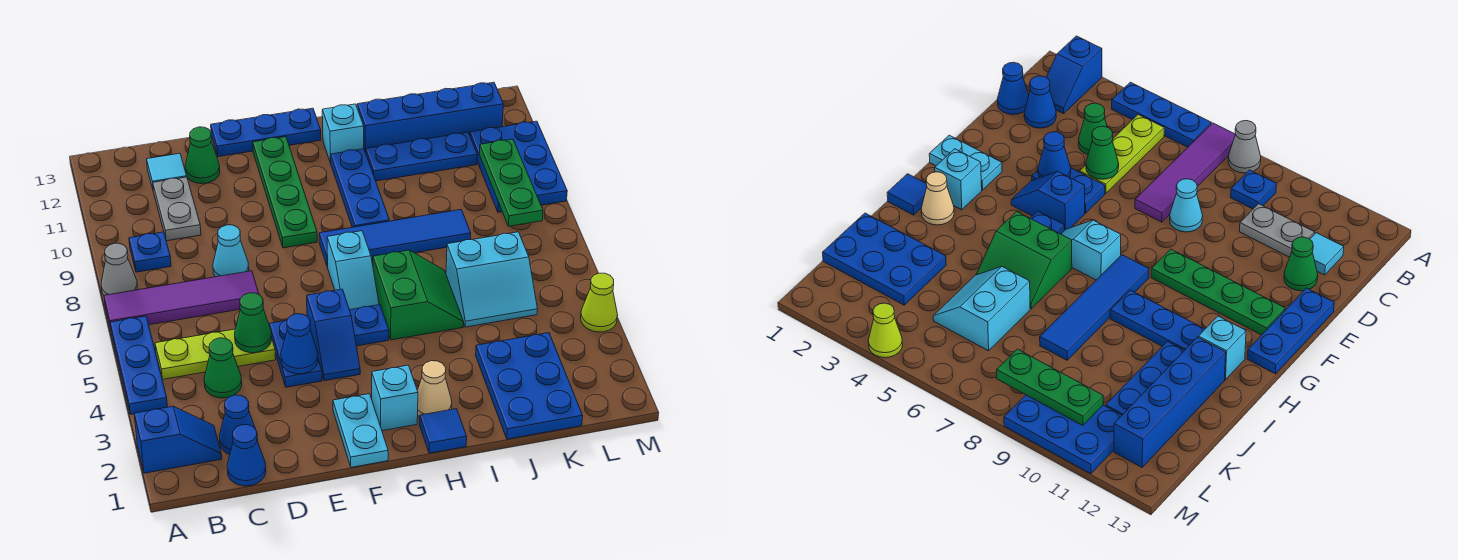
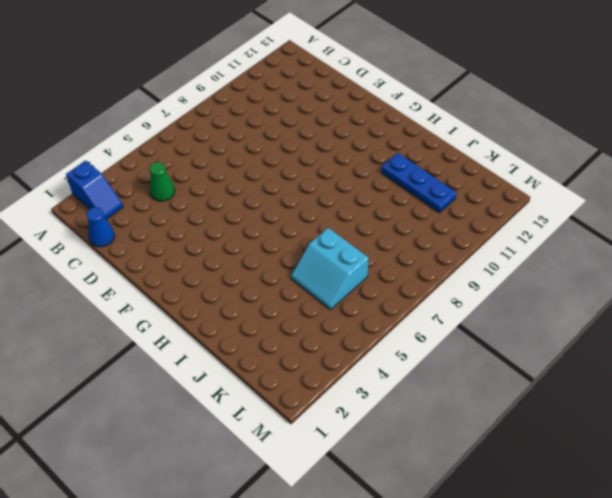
none -> blue plate A4:A6 level 1
none -> purple tile A7:D7 level 1
none -> grey cone A8 level 1
none -> lime plate B5:D5 level 1

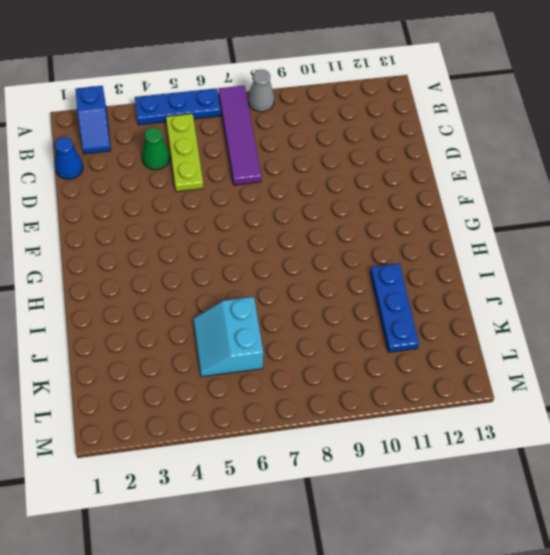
none -> blue plate B9 level 1
none -> blue cone C2 level 1
none -> grey plate C10:C11 level 1
none -> cyan tile C12 level 1

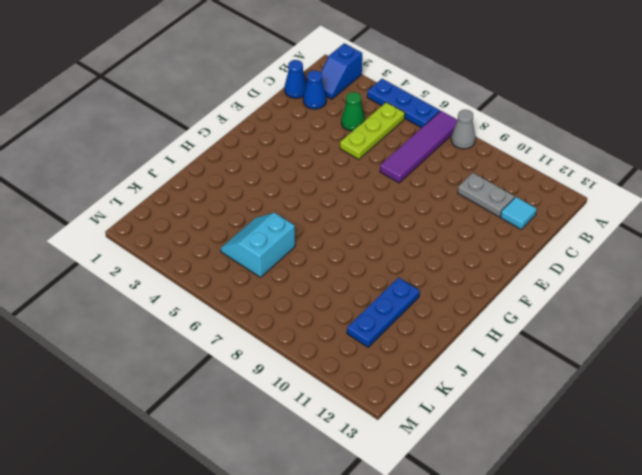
none -> blue plate B9 level 1
none -> cyan cone D8 level 1
none -> green cone D12 level 1
none -> blue plate E4:E5 level 1

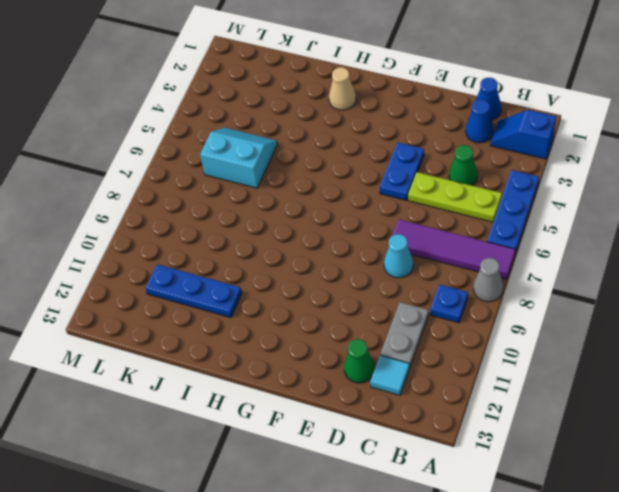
none -> blue plate E13:G13 level 1
none -> cyan plate F1:F2 level 1
none -> blue slope F4:F5 level 1 top 5
none -> green plate F9:F12 level 1

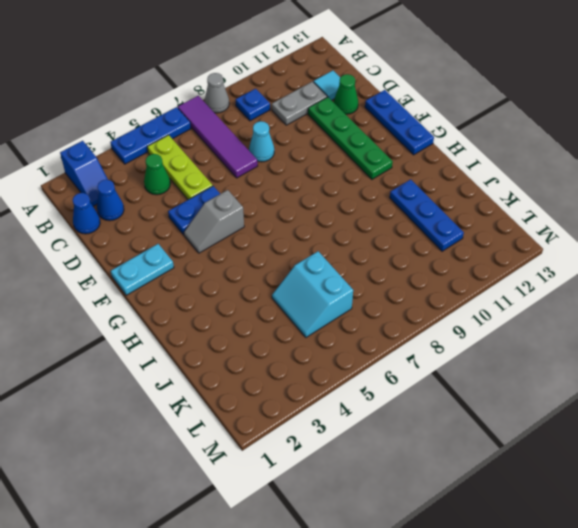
green plate D11:G11 level 1 -> green plate F9:F12 level 1
grey slope F4:F5 level 1 top 5 -> blue slope F4:F5 level 1 top 5
none -> cyan brick G2 level 1
none -> blue plate G5 level 1
none -> cyan slope G6:G7 level 1 top 7
none -> blue tile G8:J8 level 1

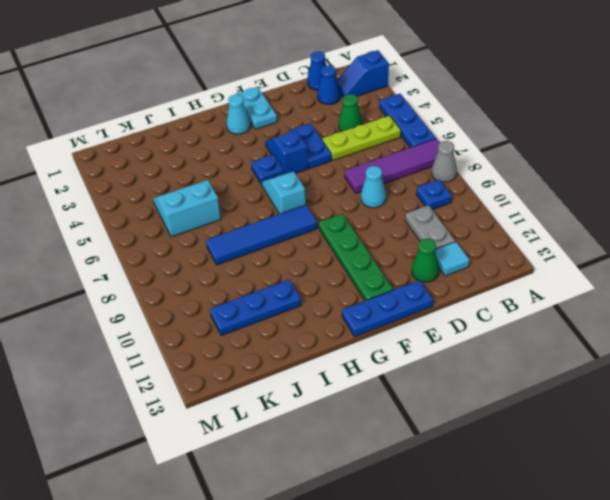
cyan cone G2 level 1 -> cyan brick G2 level 1
none -> blue tile H1 level 1
none -> tan cone H2 level 1
none -> green slope H5:I6 level 1 top H
none -> blue plate H9:H11 level 1

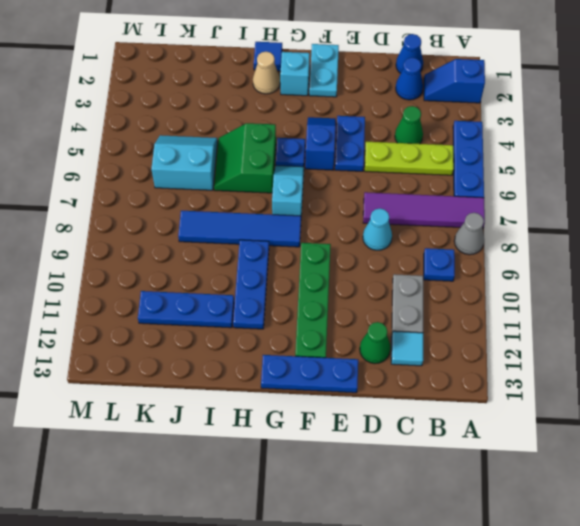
none -> cyan brick H12 level 1
none -> blue brick I12:L12 level 1
none -> blue plate J1:K3 level 1
none -> blue plate L9:M11 level 1

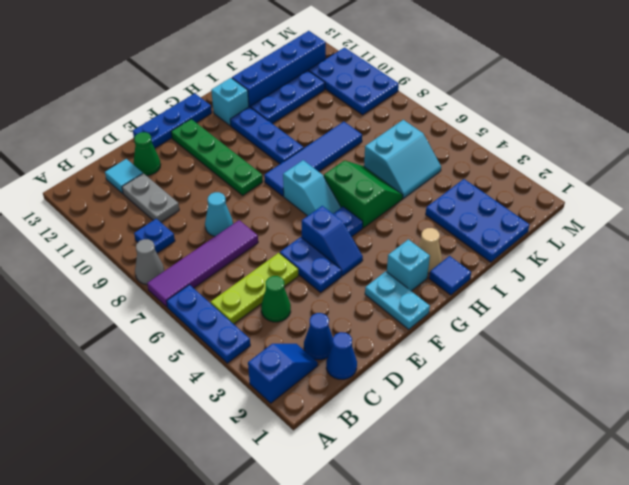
none -> lime cone M4 level 1
none -> green cone D5 level 2
none -> blue cone E4 level 2
none -> green plate L8:L10 level 2

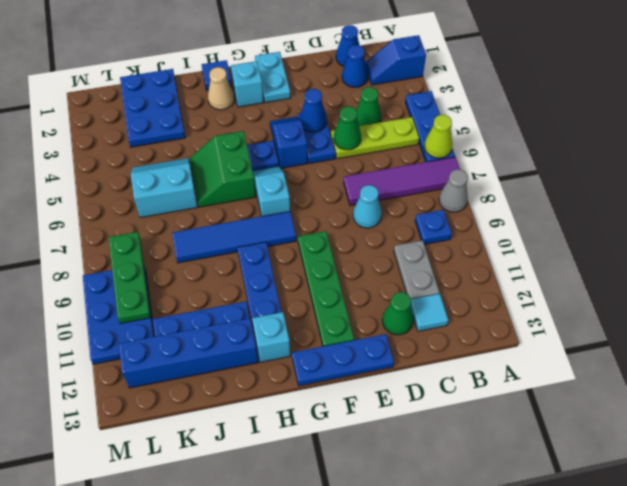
lime cone A6 level 2 -> lime cone M4 level 1

